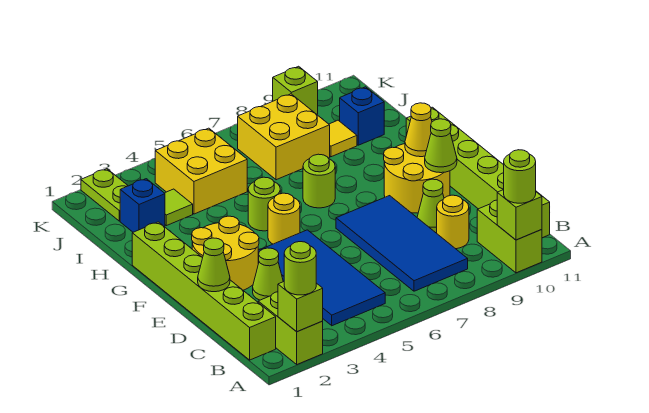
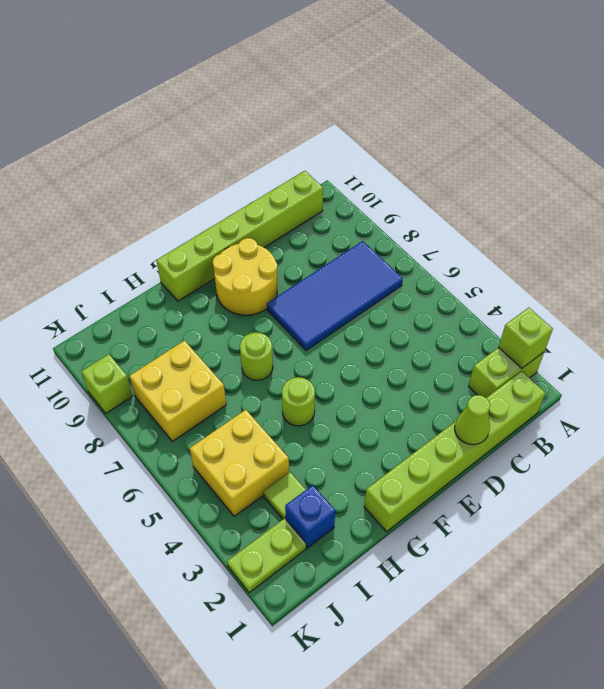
none -> lime brick A10:B10 level 1
none -> blue tile B4:E5 level 1
none -> yellow round brick C9 level 1

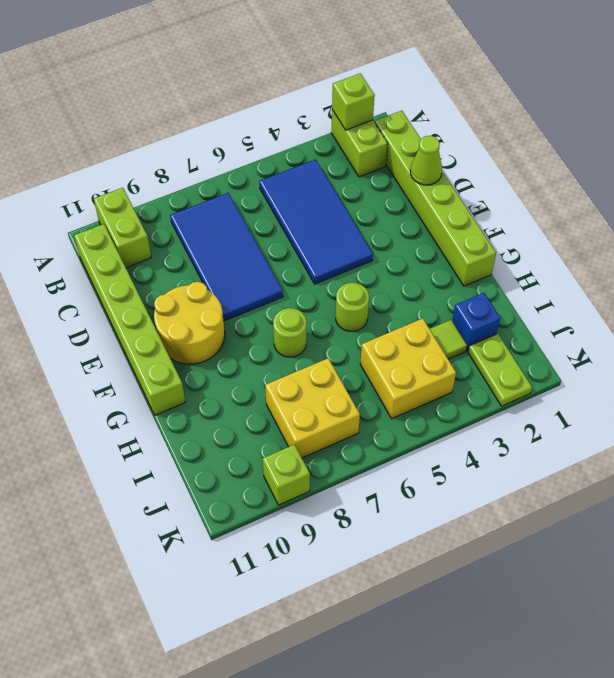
none -> yellow round brick C9 level 1
none -> lime cone D3 level 1
none -> lime cone D9 level 1

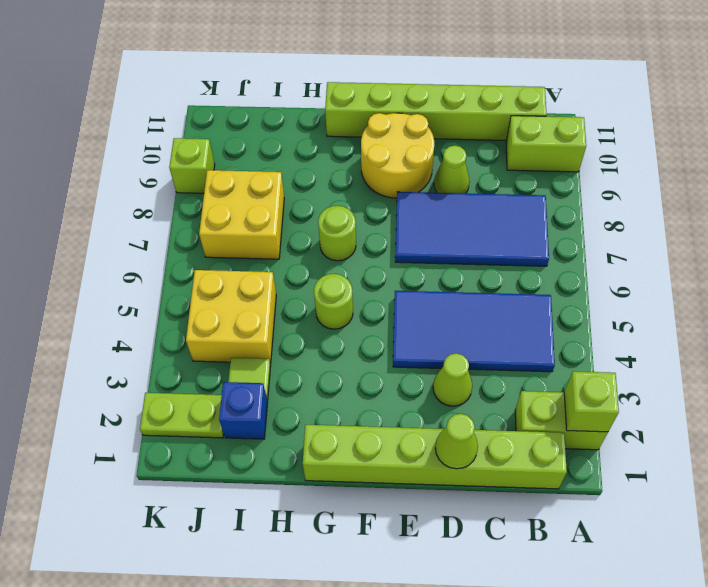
none -> yellow round brick C9 level 1
none -> yellow round brick E2:F3 level 1
none -> yellow round brick F5 level 1

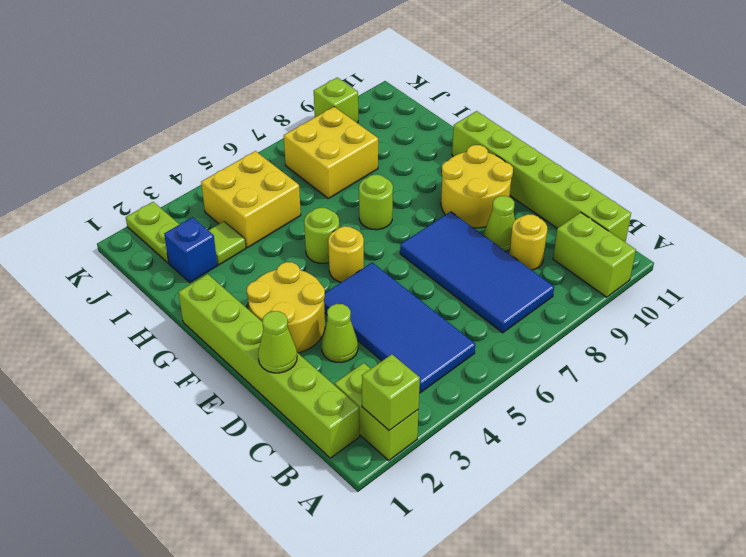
none -> yellow tile I9 level 1
none -> blue brick I10 level 1
none -> lime brick A10 level 2

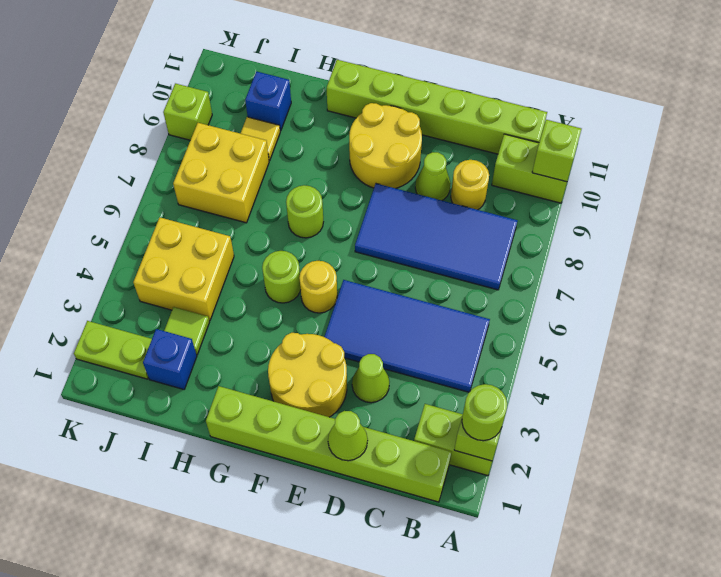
none -> lime cone E10 level 2
none -> yellow cone F10 level 2
none -> lime round brick A10 level 3

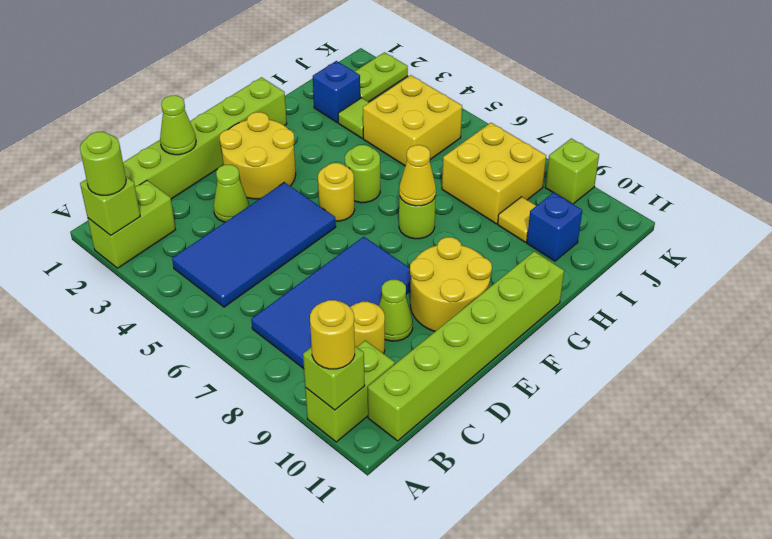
yellow round brick A10 level 3 -> lime round brick A10 level 3
yellow cone G7 level 2 -> yellow cone F10 level 2
none -> lime cone E10 level 2

